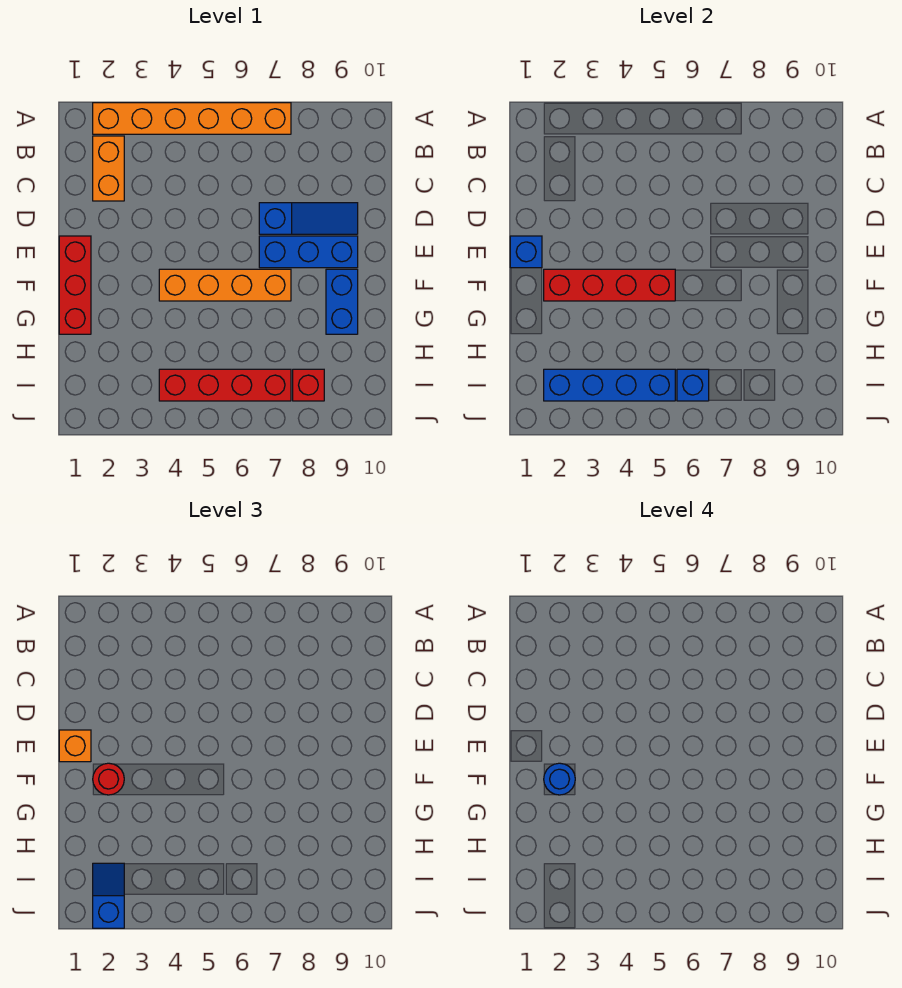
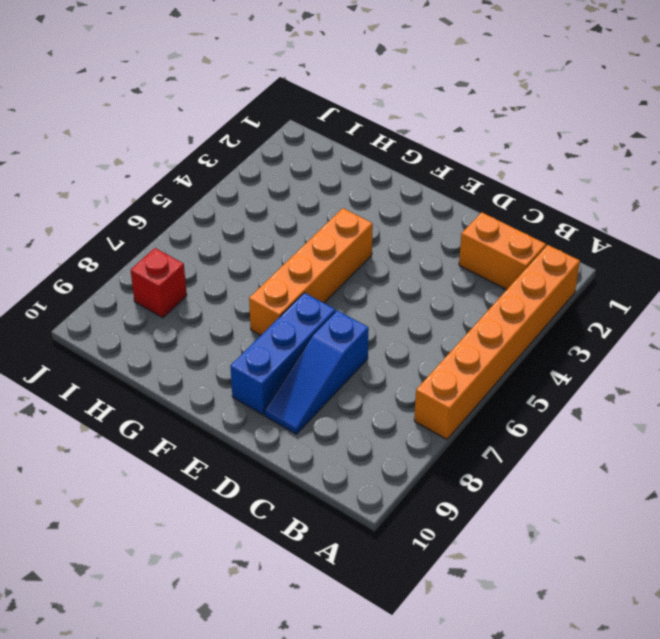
none -> red brick E1:G1 level 1
none -> blue brick F9:G9 level 1
none -> red brick I4:I7 level 1

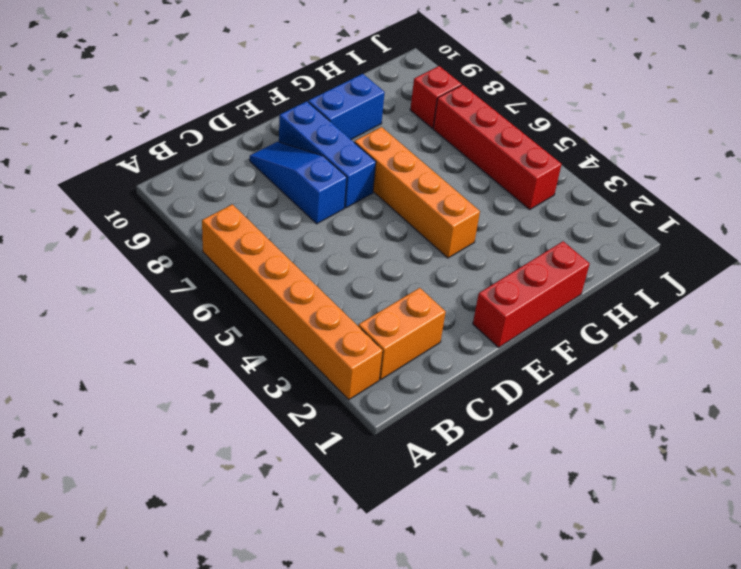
none -> blue brick E1 level 2
none -> red brick F2:F5 level 2
none -> blue brick I2:I5 level 2

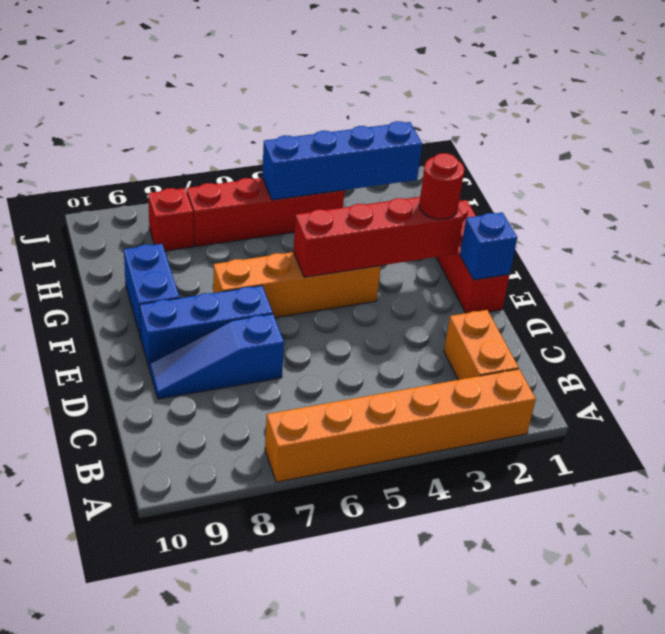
none -> blue brick I6 level 2
none -> orange brick E1 level 3
none -> blue slope I2:J2 level 3 top J

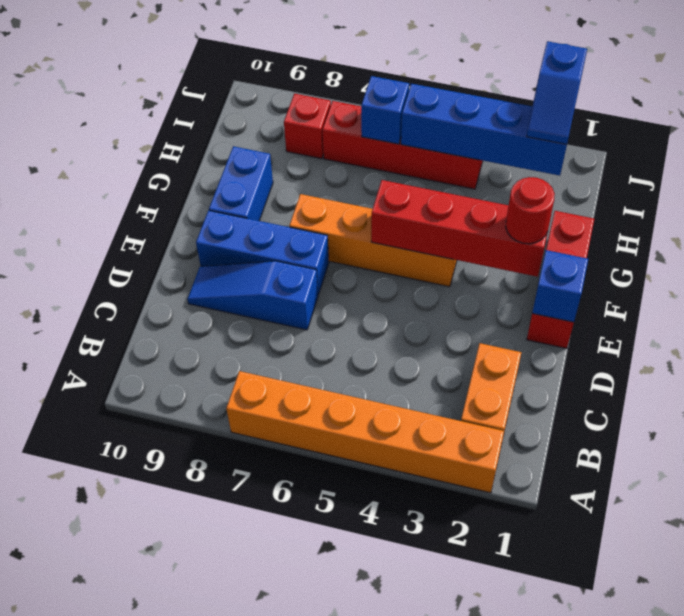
none -> orange brick E1 level 3
none -> blue round brick F2 level 4

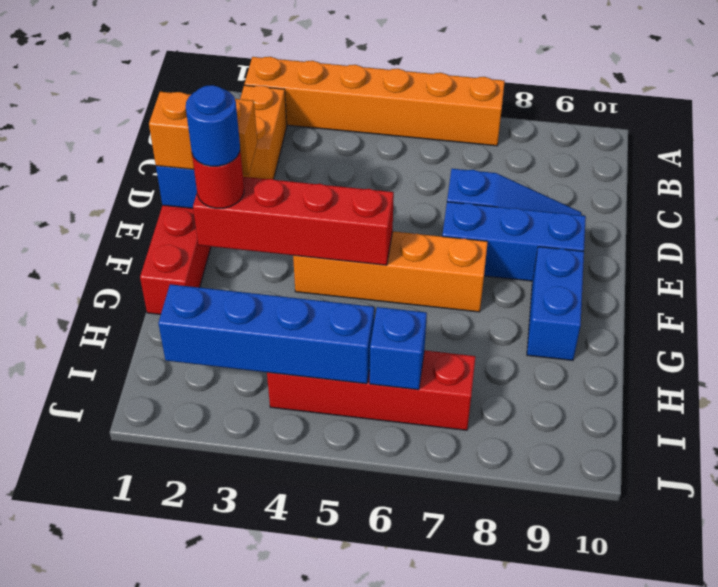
orange brick E1:E2 level 3 -> orange brick E1 level 3
none -> red brick I8 level 1
none -> blue slope I2:J2 level 3 top J

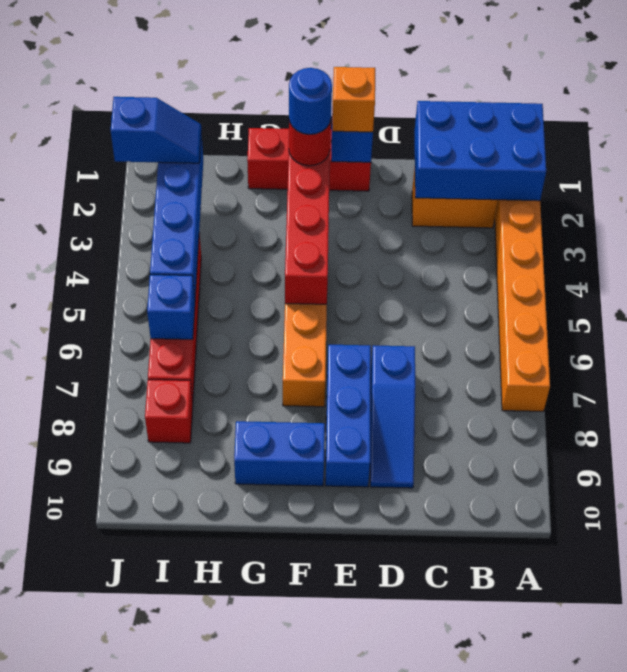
blue brick A1:C2 level 2 -> none

